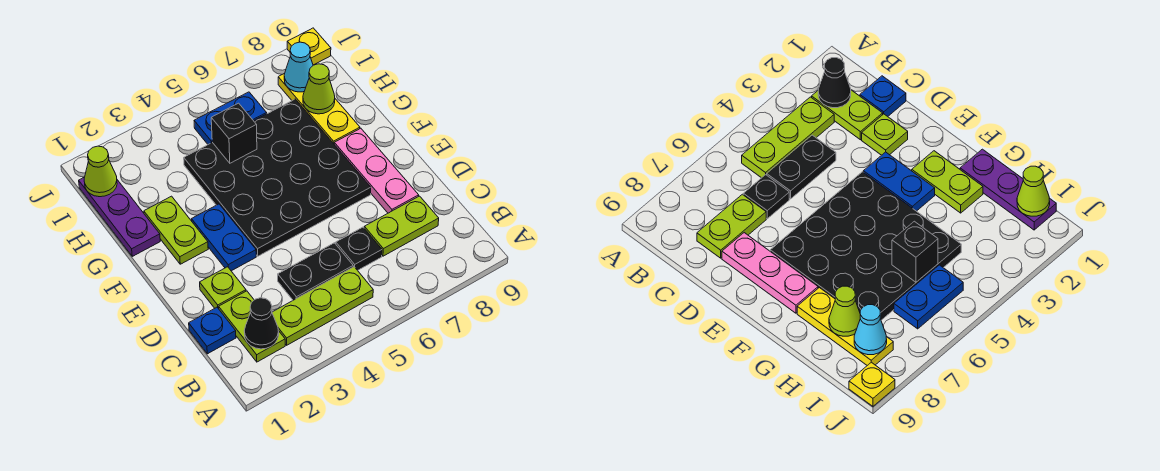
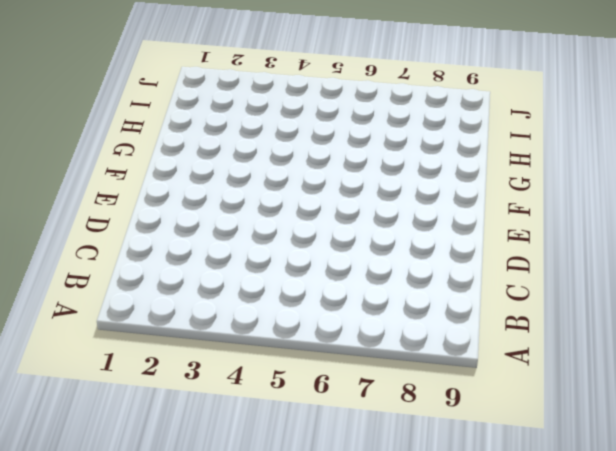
none -> lime plate B2:C2 level 1
none -> lime plate B3:B5 level 1
none -> blue plate C1 level 1

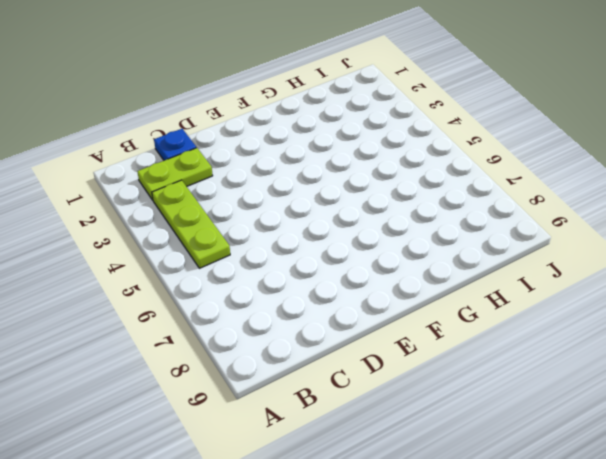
none -> black plate C4:C5 level 1
none -> black plate C6 level 1
none -> lime plate C7:C8 level 1

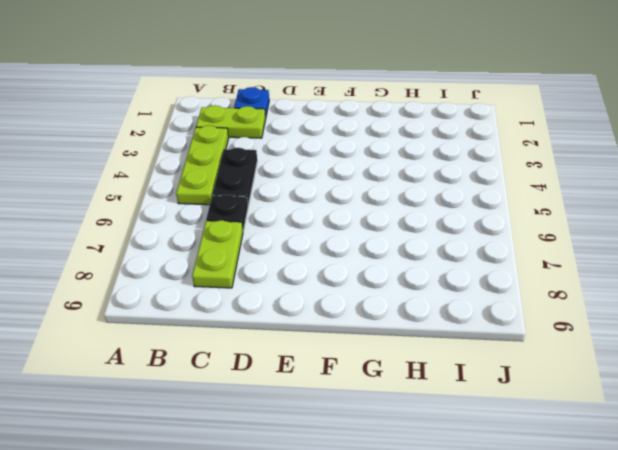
none -> lime plate D2 level 1
none -> pink plate D8:F8 level 1
none -> blue plate E3:F3 level 1

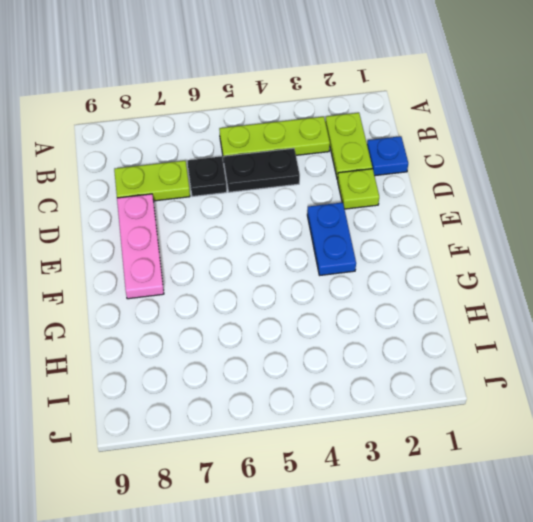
none -> black plate E4:H7 level 1
none -> lime plate F2:G2 level 1
none -> purple plate G1:I1 level 1

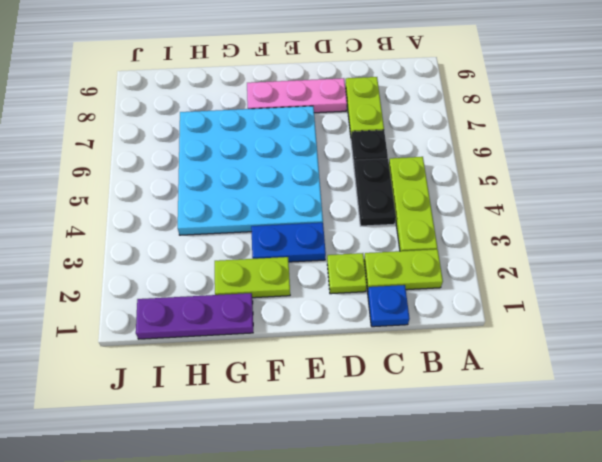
cyan plate E4:H7 level 1 -> black plate E4:H7 level 1
none -> yellow plate G8:I8 level 1
none -> blue plate I5:I6 level 1
none -> yellow plate J9 level 1

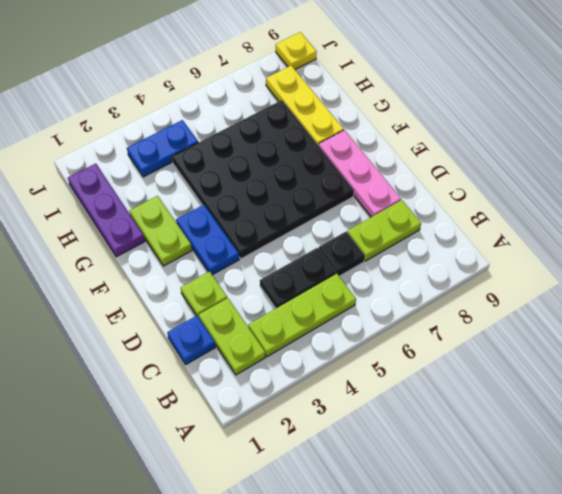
blue plate I3:I4 level 1 -> blue plate I5:I6 level 1
none -> black cone B2 level 2
none -> black brick H5 level 2
none -> lime cone H8 level 2

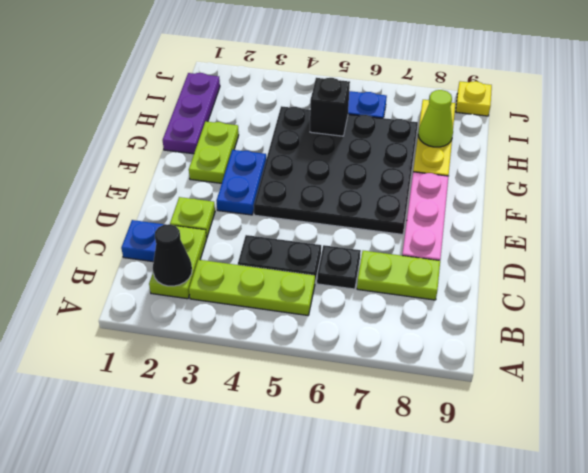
none -> lime cone I1 level 2
none -> cyan cone I8 level 2

